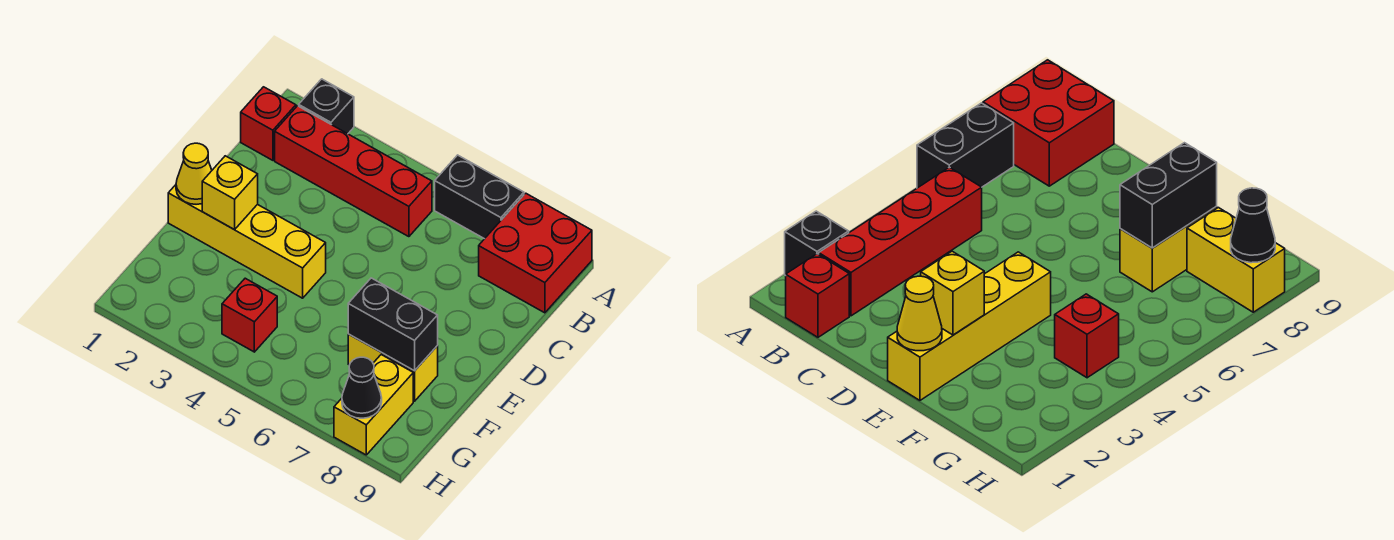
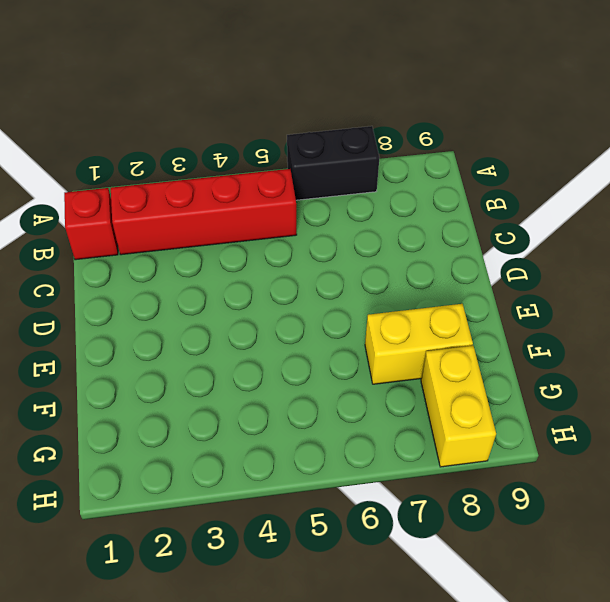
none -> black brick A2 level 1
none -> red brick A8:B9 level 1
none -> yellow brick E1:E4 level 1

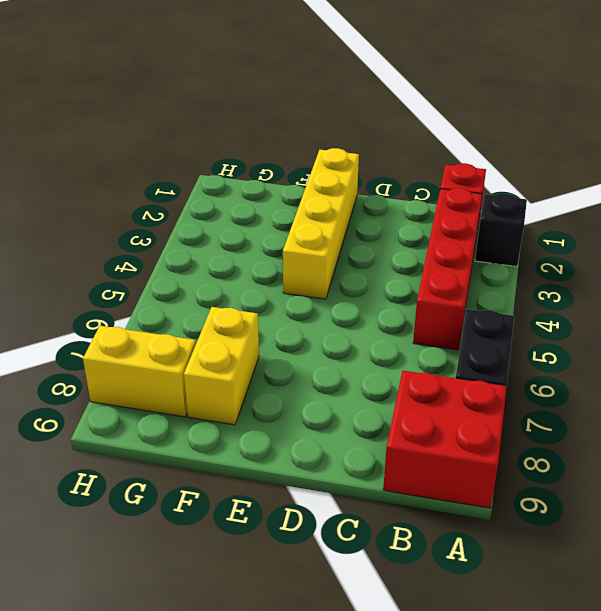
none -> red brick G4 level 1
none -> yellow cone E1 level 2
none -> yellow brick E2 level 2

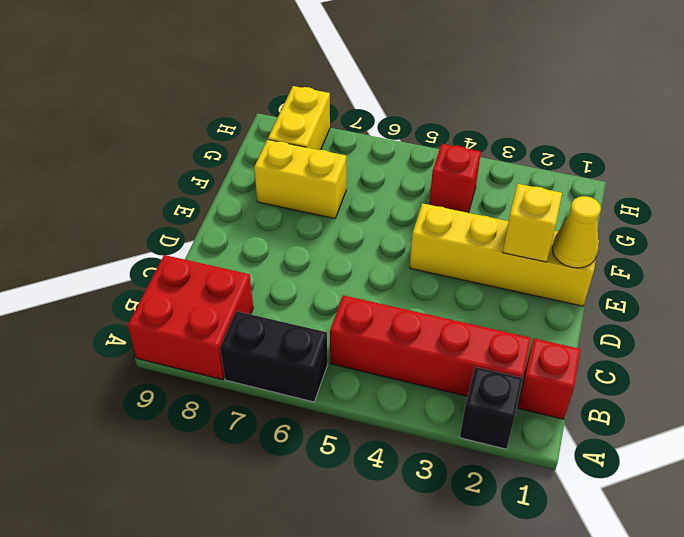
none -> black brick F7:F8 level 2
none -> black cone H8 level 2

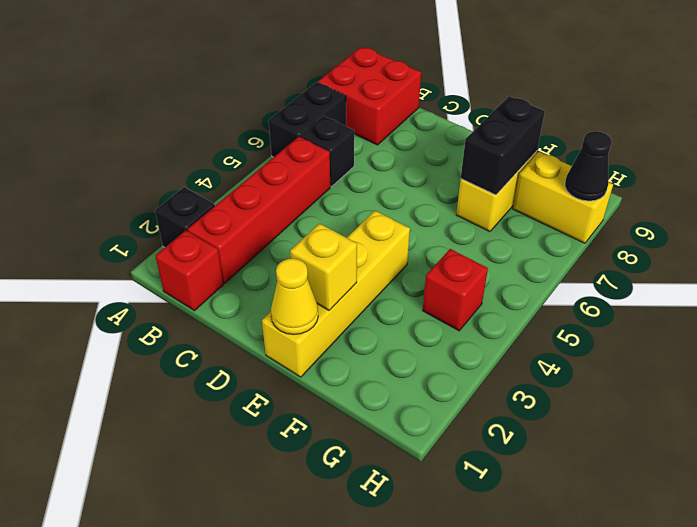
black brick B6 level 1 -> none

